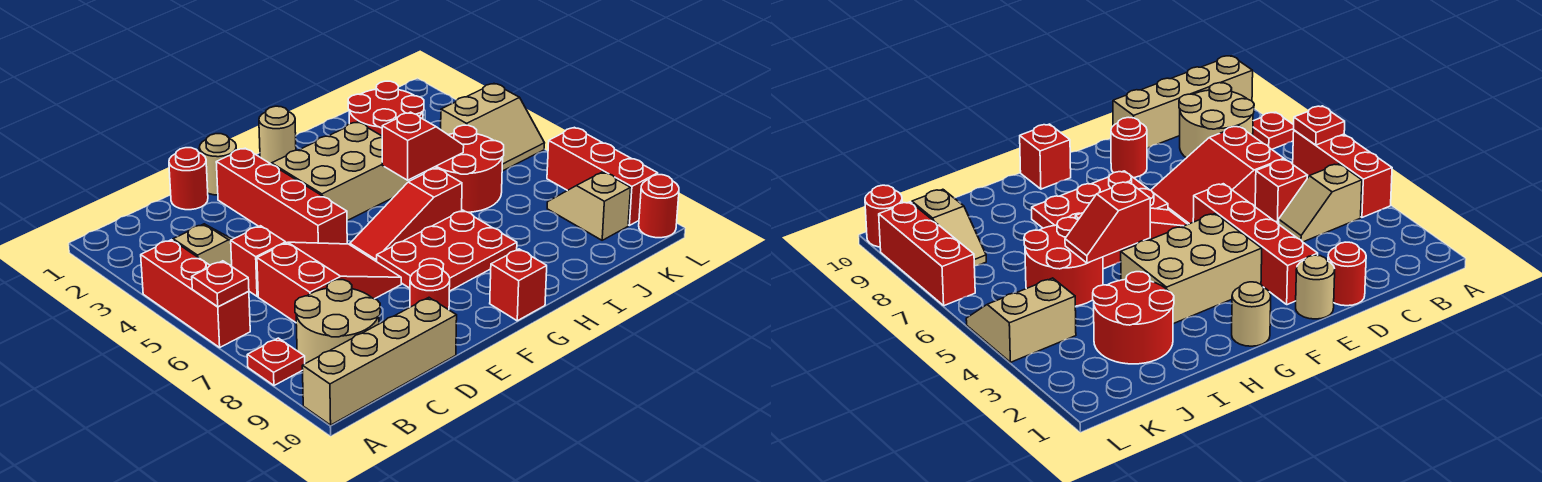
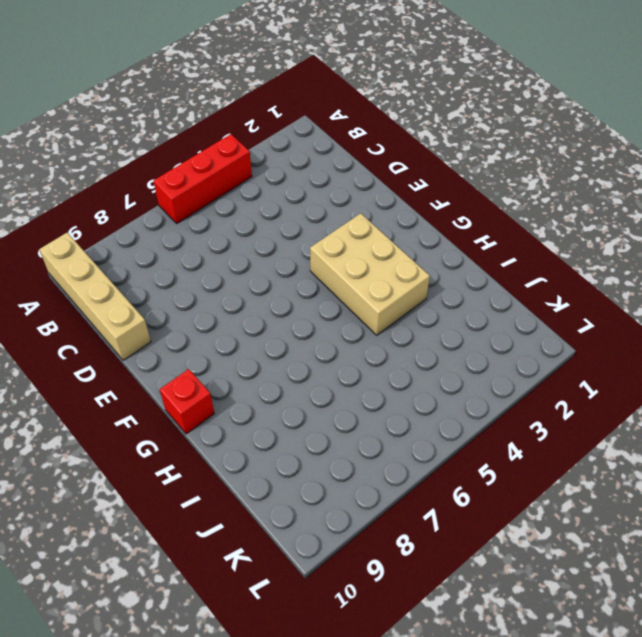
none -> red plate A8 level 1
none -> tan slope B4:C4 level 1 top B
none -> tan round brick B8:C9 level 1

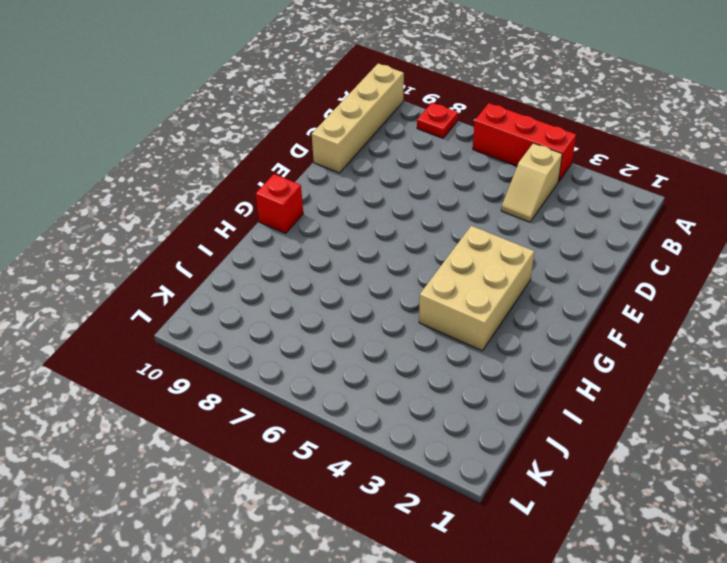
none -> tan round brick B8:C9 level 1
none -> red brick C5 level 1
none -> red slope C6:E7 level 1 top C

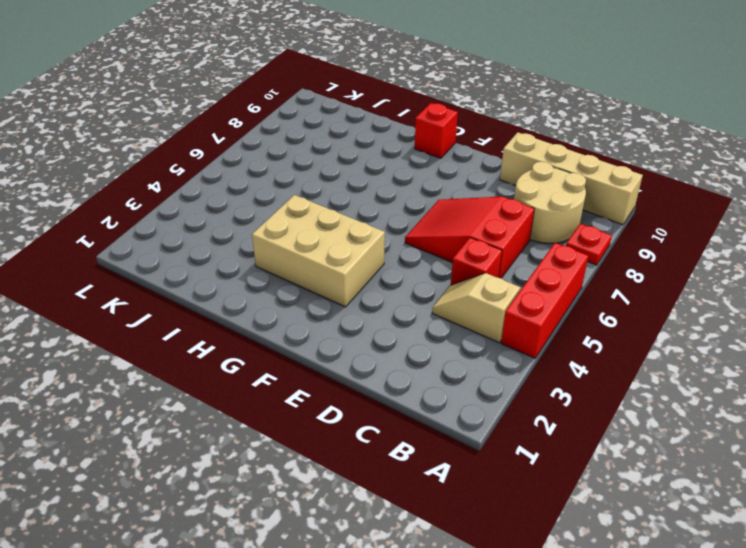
none -> red round brick D1 level 1
none -> tan round brick E1 level 1
none -> red brick E2:E5 level 1

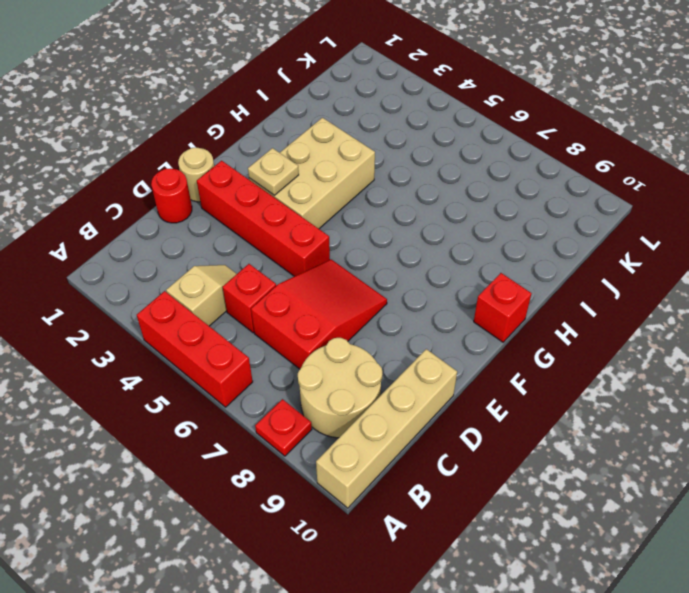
tan plate F3 level 2 -> none
none -> red round brick E9 level 1
none -> red slope F6:H6 level 1 top H
none -> red plate F7:H8 level 1

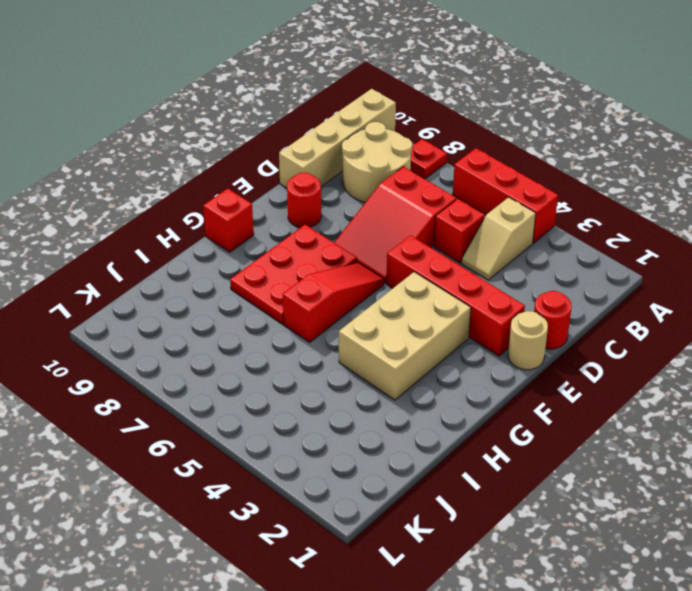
none -> tan round brick G1 level 1
none -> red round brick I2:J3 level 1
none -> red round brick I5:J6 level 1

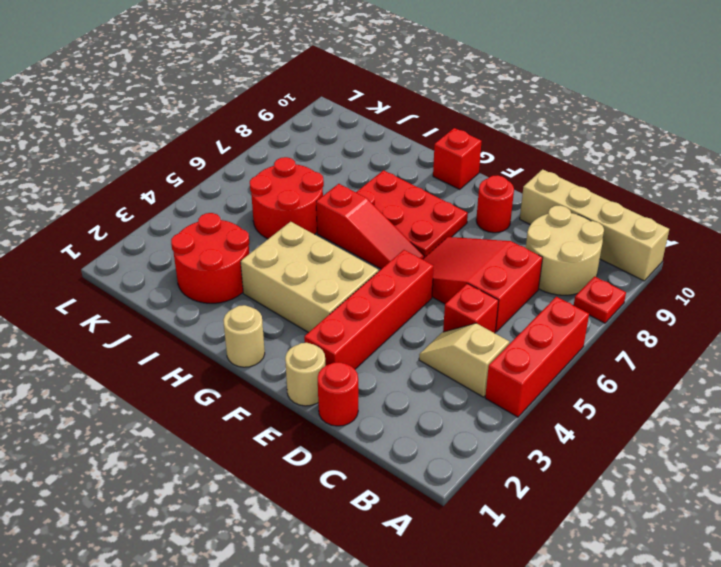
none -> tan slope K4:L5 level 1 top 4
none -> tan slope K8:K9 level 1 top 9
none -> red brick L7:L9 level 1

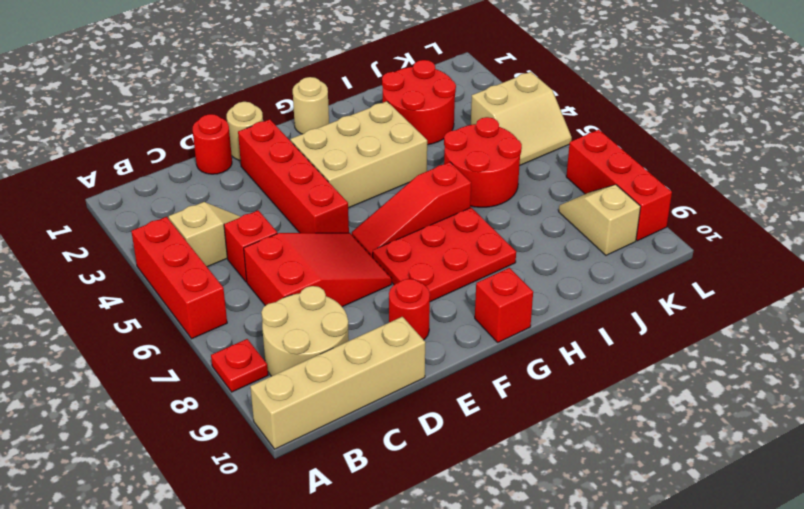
none -> red round brick L10 level 1
none -> red plate A6 level 2
none -> red slope H5:I5 level 2 top H

